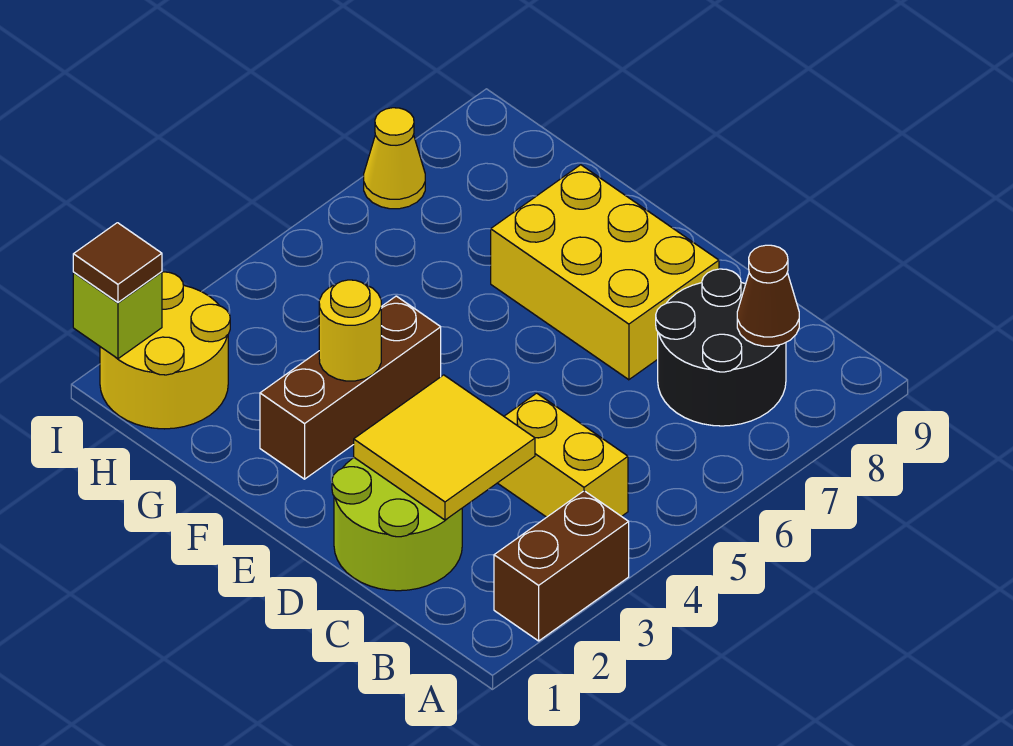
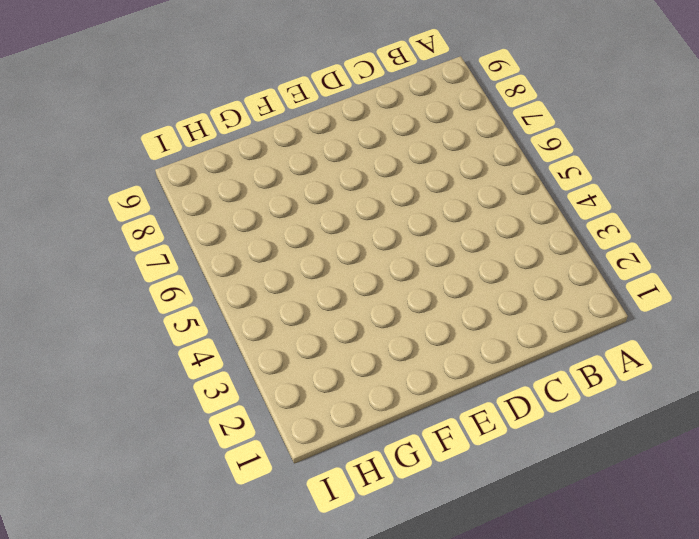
none -> brown brick A2:A3 level 1
none -> yellow brick B4:C4 level 1
none -> black round brick B7:C8 level 1

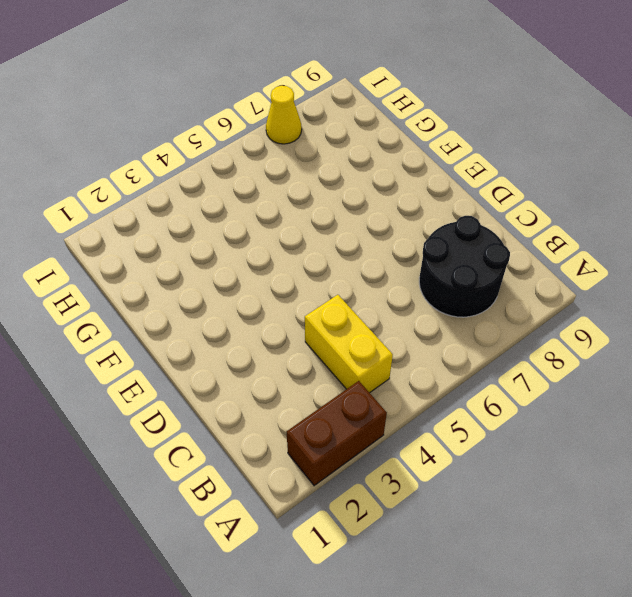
none -> lime round brick C1:D2 level 1
none -> yellow brick D7:F8 level 1
none -> brown brick F2:F4 level 1

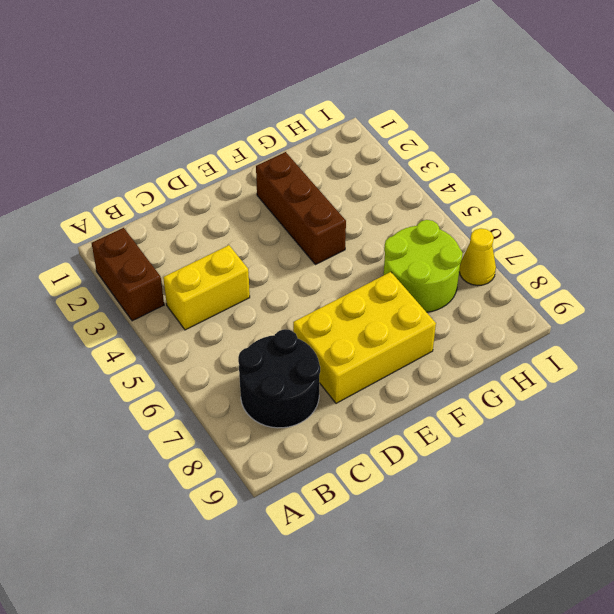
lime round brick G6:H7 level 1 -> lime round brick C1:D2 level 1
none -> yellow round brick H1:I2 level 1
none -> brown cone B8 level 2
none -> yellow tile C2:D3 level 2

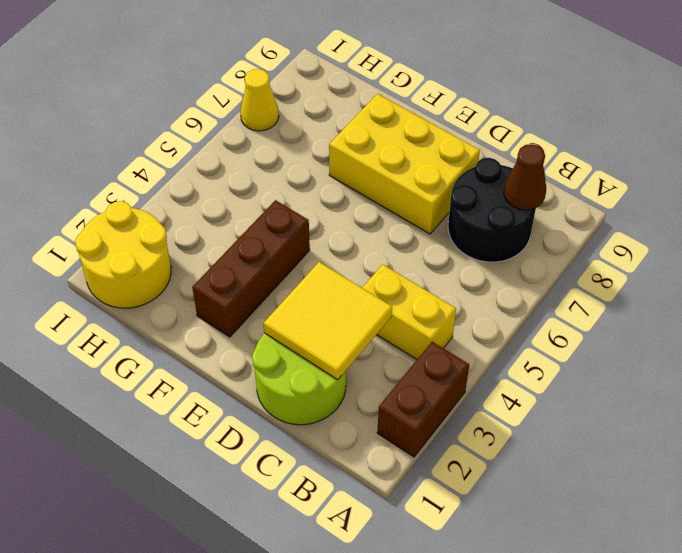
none -> yellow round brick F3 level 2
none -> lime brick I1 level 2
none -> brown tile I1 level 3

